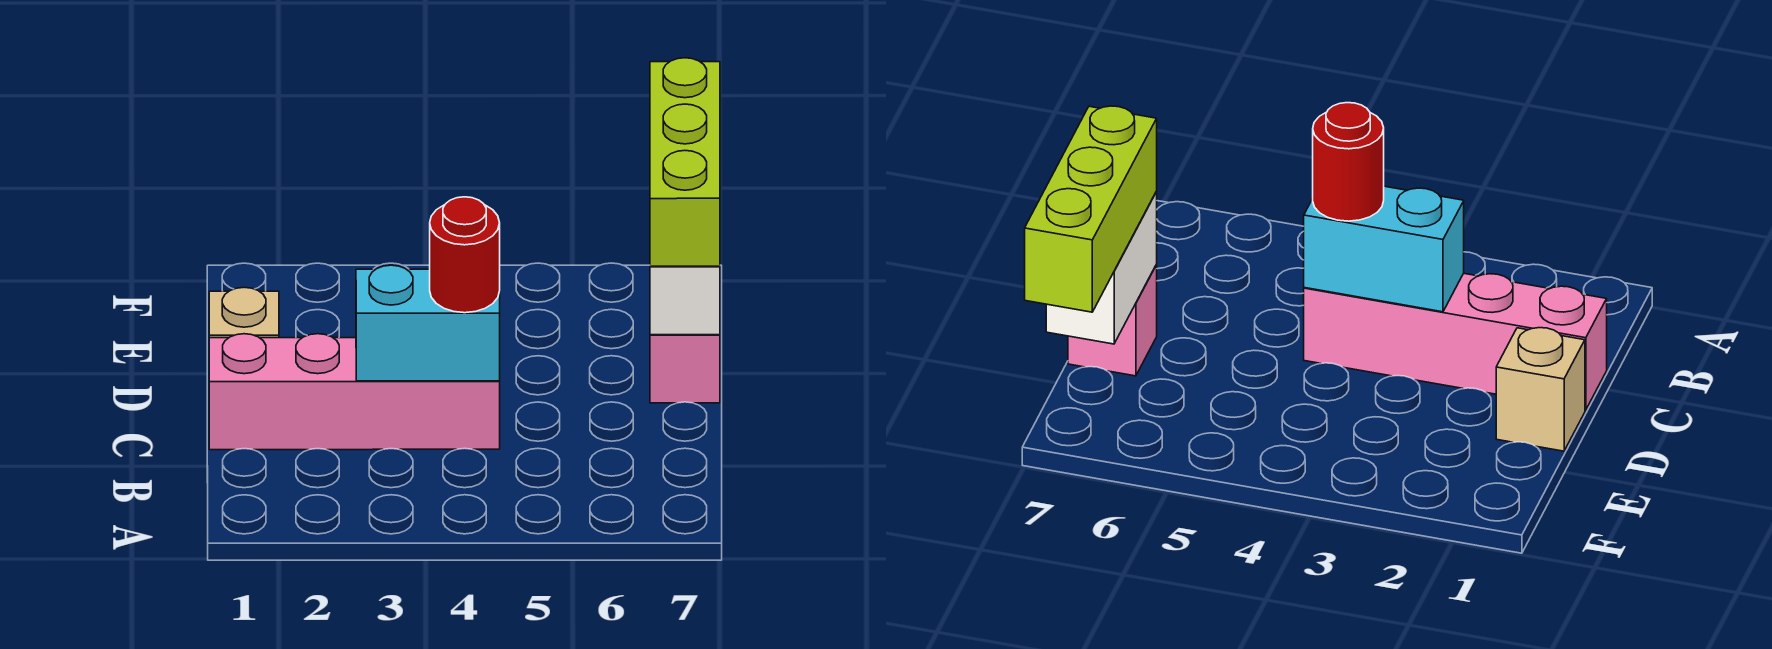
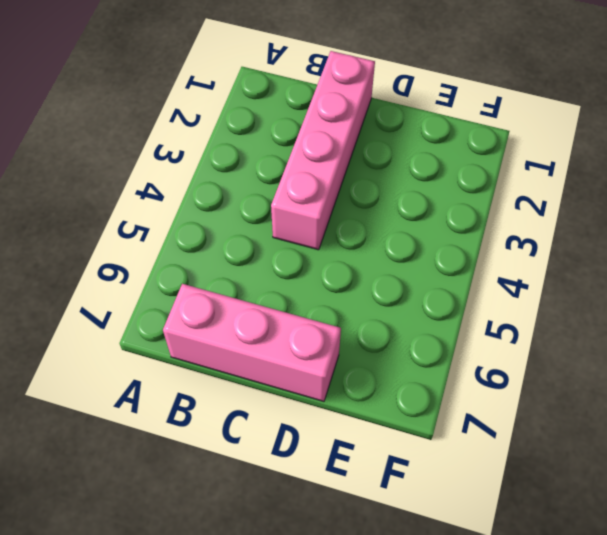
pink brick B7:D7 level 1 -> pink brick D7 level 1
none -> tan brick D1 level 1
none -> cyan brick C3:C4 level 2

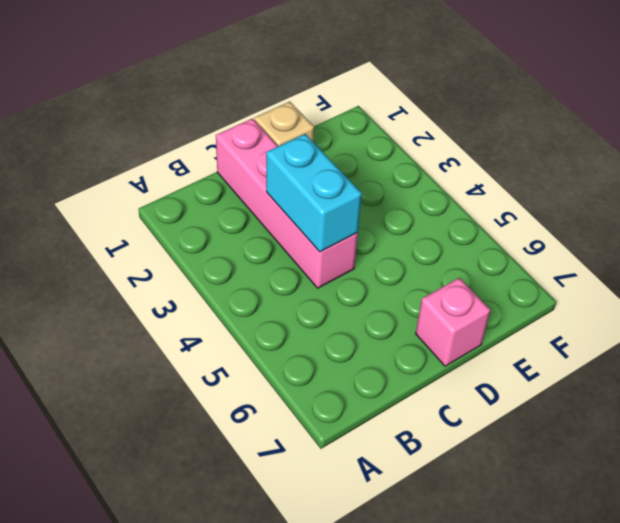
none -> white brick D7:E7 level 2
none -> red round brick C4 level 3

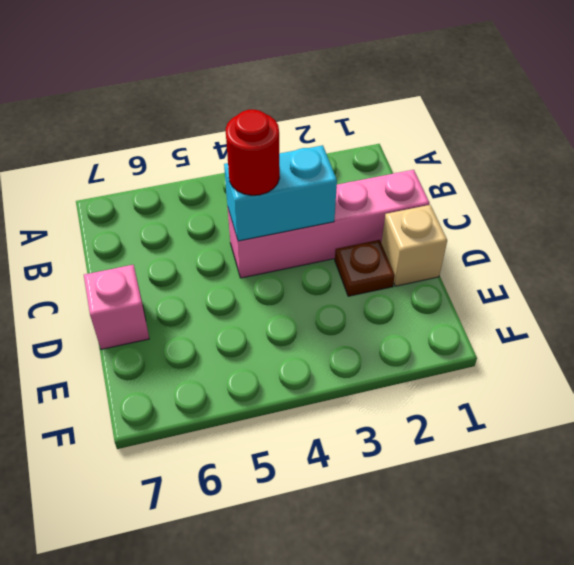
brown plate D2 level 1 -> none
none -> white brick D7:E7 level 2
none -> lime brick D7:F7 level 3

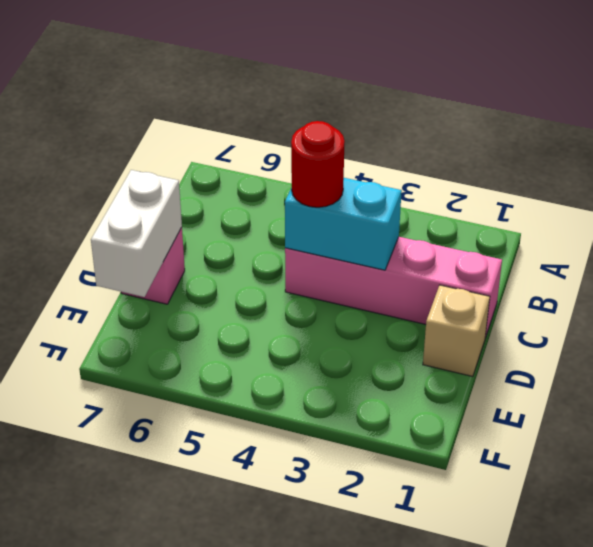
none -> lime brick D7:F7 level 3

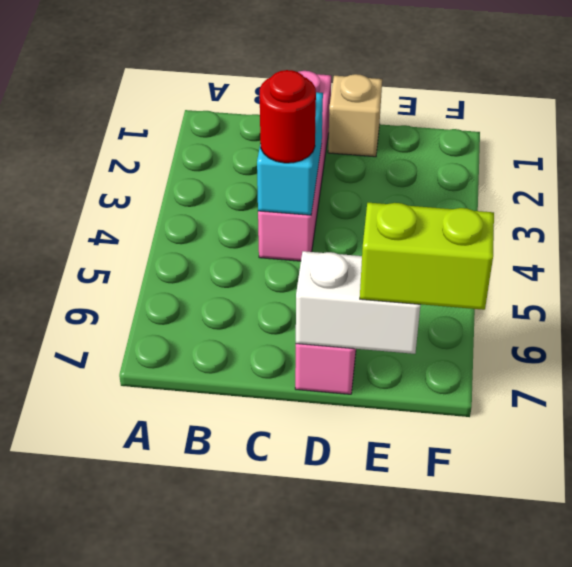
lime brick E7:F7 level 3 -> lime brick D7:F7 level 3

